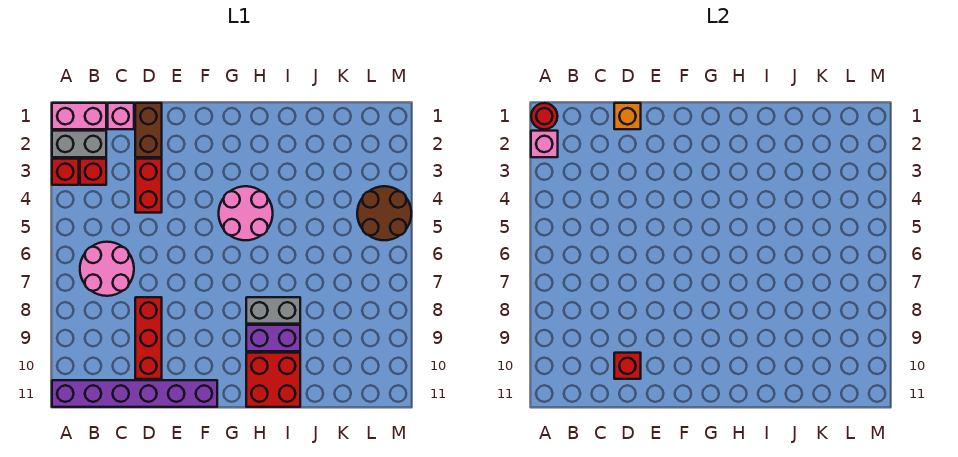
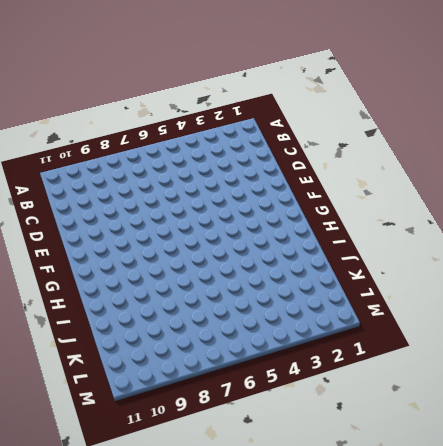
none -> pink brick A1:B1 level 1
none -> grey brick A2:B2 level 1
none -> red brick A3 level 1

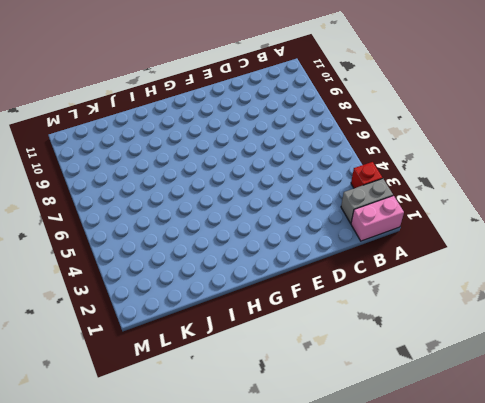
none -> purple brick A11:F11 level 1
none -> red brick B3 level 1
none -> pink round brick B6:C7 level 1

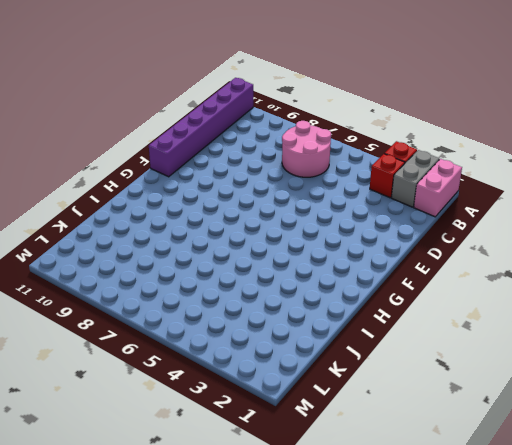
none -> pink brick C1 level 1
none -> brown brick D1:D2 level 1
none -> red brick D3:D4 level 1

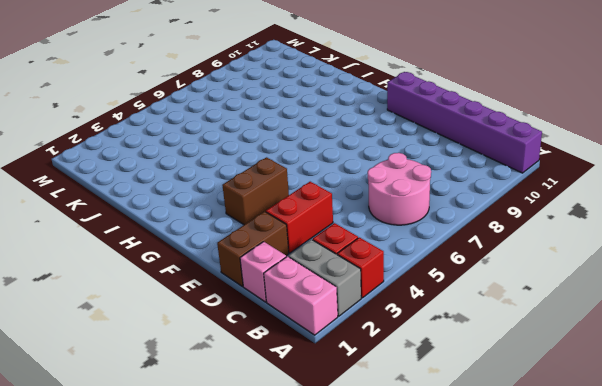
brown brick F3:F4 level 1 -> none
none -> red brick D8:D10 level 1
none -> pink round brick G4:H5 level 1
none -> grey brick H8:I8 level 1

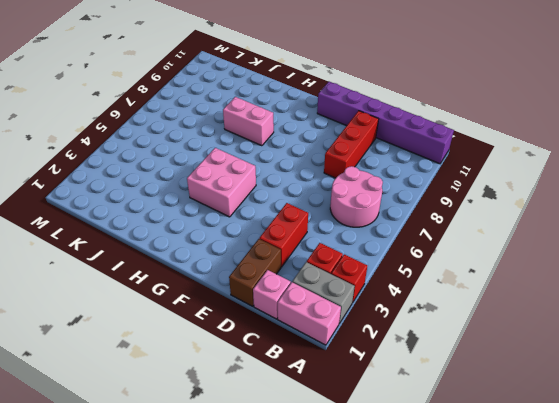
pink brick G4:H5 level 1 -> pink round brick G4:H5 level 1
pink brick H8:I8 level 1 -> grey brick H8:I8 level 1
none -> purple brick H9:I9 level 1
none -> red brick H10:I11 level 1
none -> brown round brick L4:M5 level 1

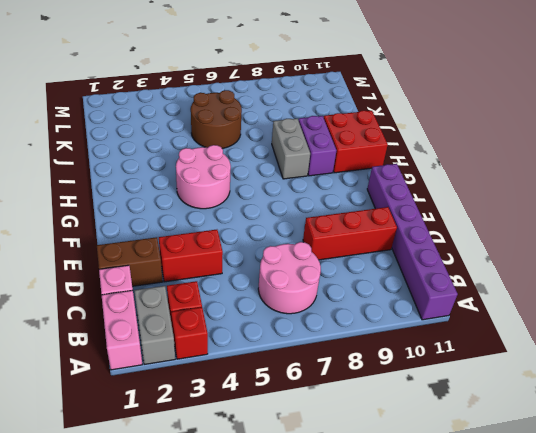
brown round brick J5:K6 level 1 -> brown round brick L4:M5 level 1
none -> red round brick A1 level 2
none -> pink brick A2 level 2
none -> orange brick D1 level 2

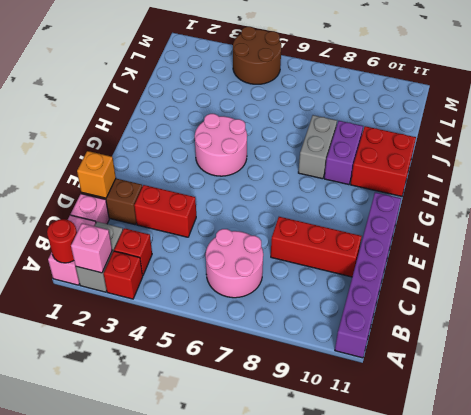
none -> red brick D10 level 2

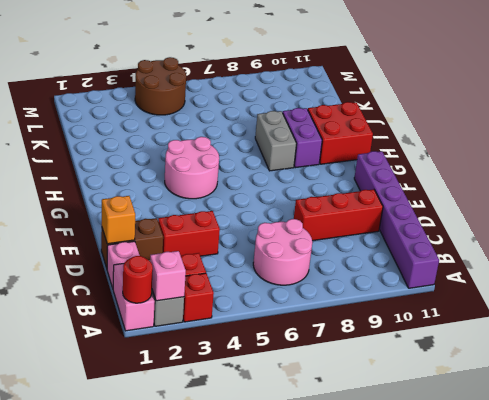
none -> red brick D10 level 2

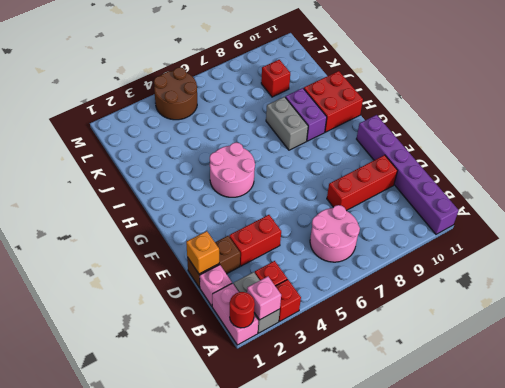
red brick K9 level 1 -> red brick D10 level 2

